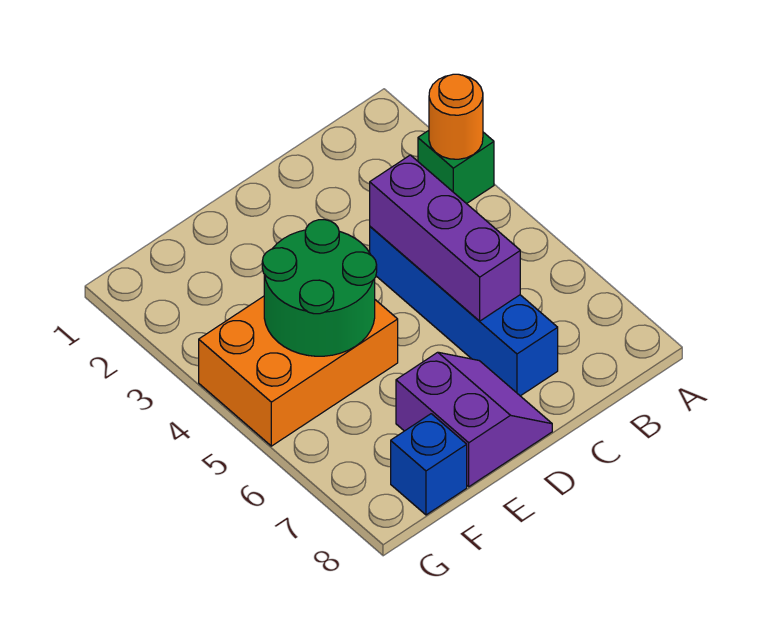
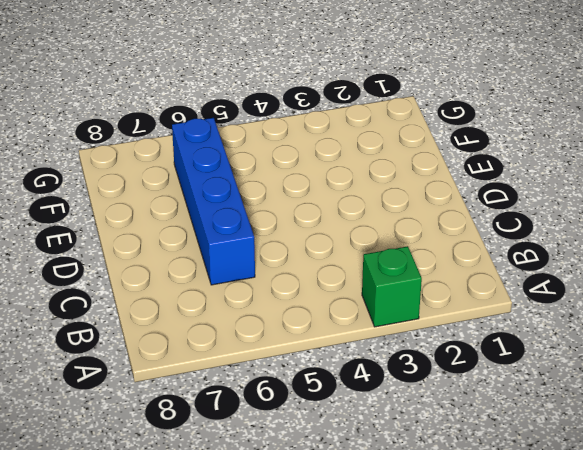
blue brick C6:F6 level 1 -> blue brick C4:C7 level 1
none -> purple slope D7:E8 level 1 top E
none -> orange brick E4:G5 level 1

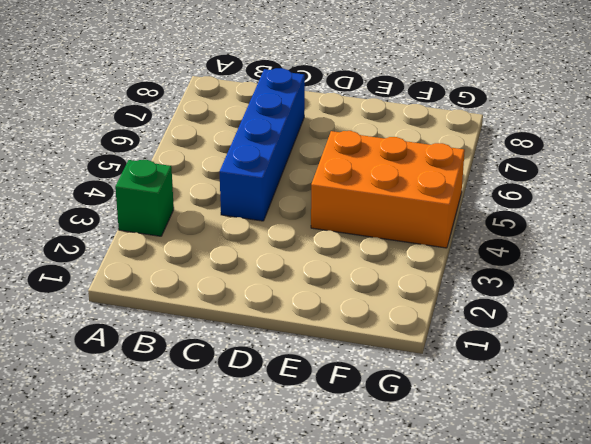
none -> purple slope D7:E8 level 1 top E
none -> blue brick F8 level 1

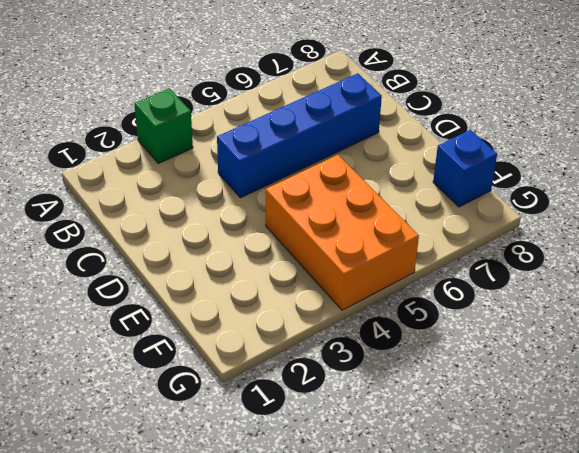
none -> purple slope D7:E8 level 1 top E
none -> orange round brick A3 level 2

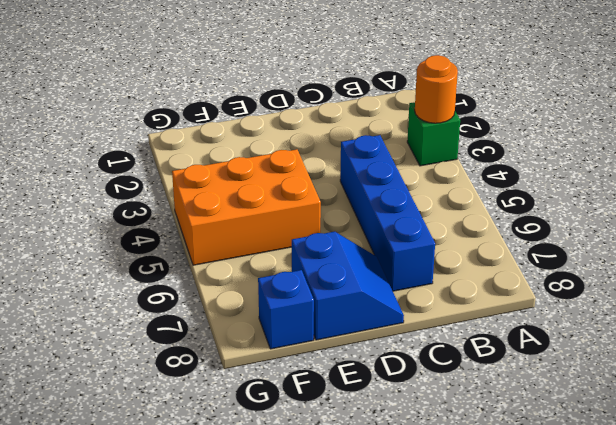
blue slope D7:E8 level 1 top E -> purple slope D7:E8 level 1 top E
none -> purple brick C4:C6 level 2
none -> green round brick E4:F5 level 2

